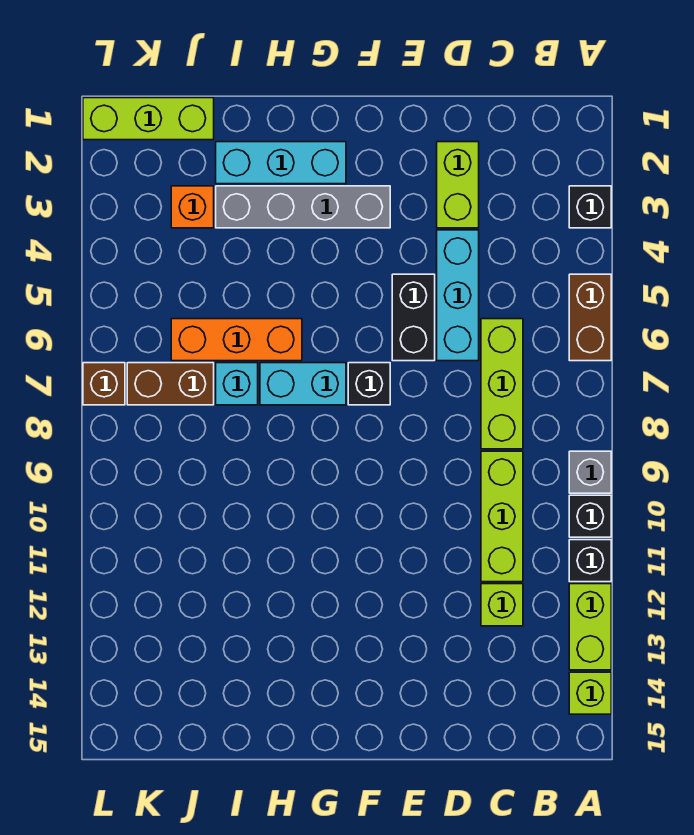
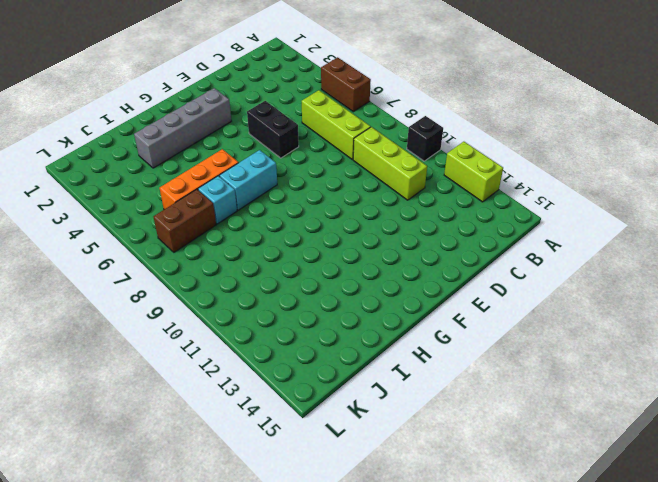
none -> black brick A3 level 1
none -> grey brick A9 level 1
none -> black brick A11 level 1

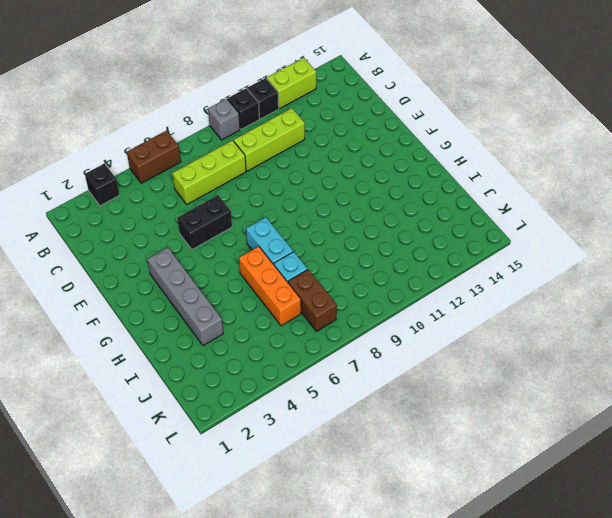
none -> lime brick A14 level 1
none -> lime brick C12 level 1
none -> lime brick D2:D3 level 1

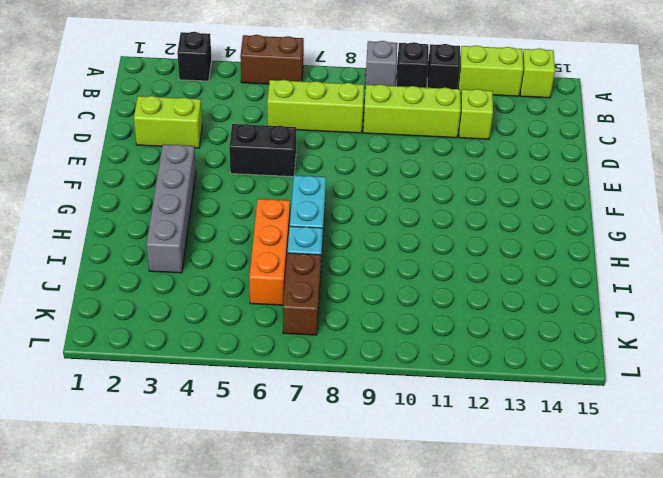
none -> cyan brick D4:D6 level 1
none -> black brick F7 level 1
none -> cyan brick G2:I2 level 1

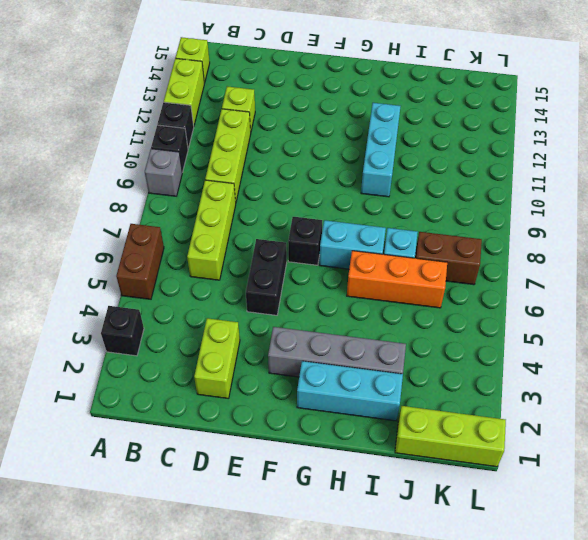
cyan brick H10:H12 level 1 -> cyan brick D4:D6 level 1
none -> orange brick J3 level 1
none -> brown brick L7 level 1

